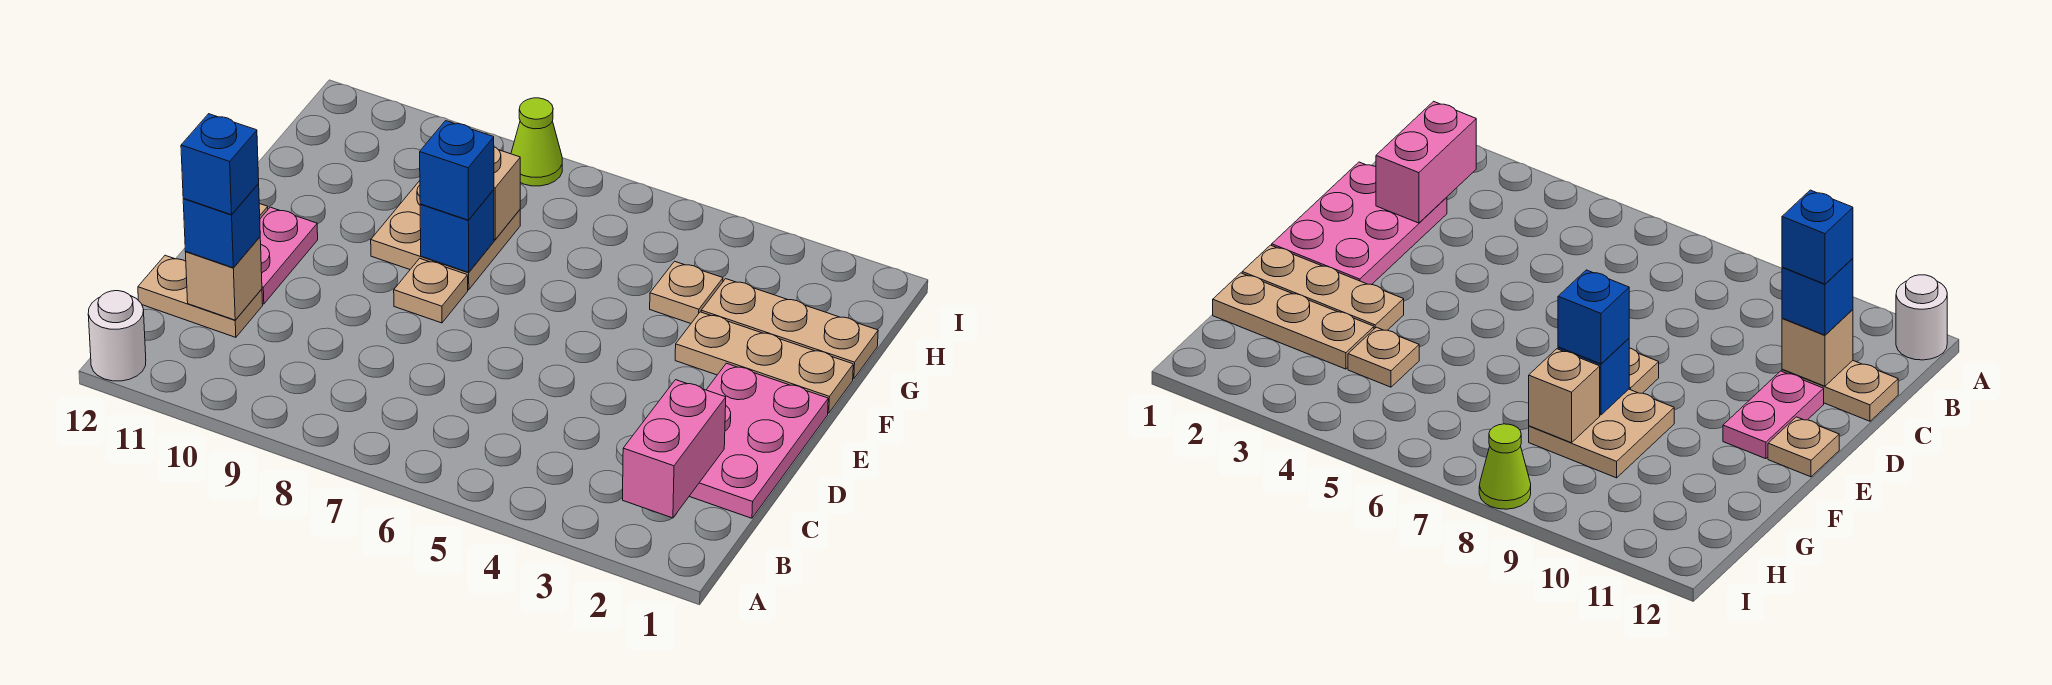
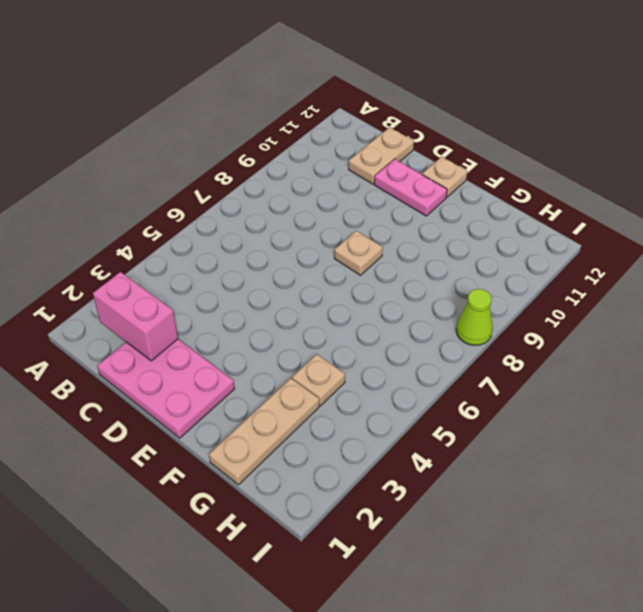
none -> white round brick A12 level 1
none -> tan plate F1:F3 level 1
none -> tan plate F8:G9 level 1

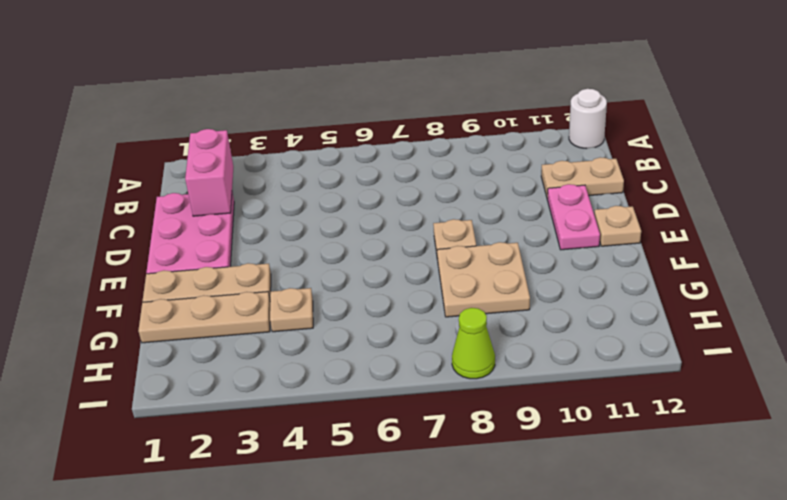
none -> tan brick C11 level 2
none -> blue brick F8 level 2
none -> tan brick G8 level 2

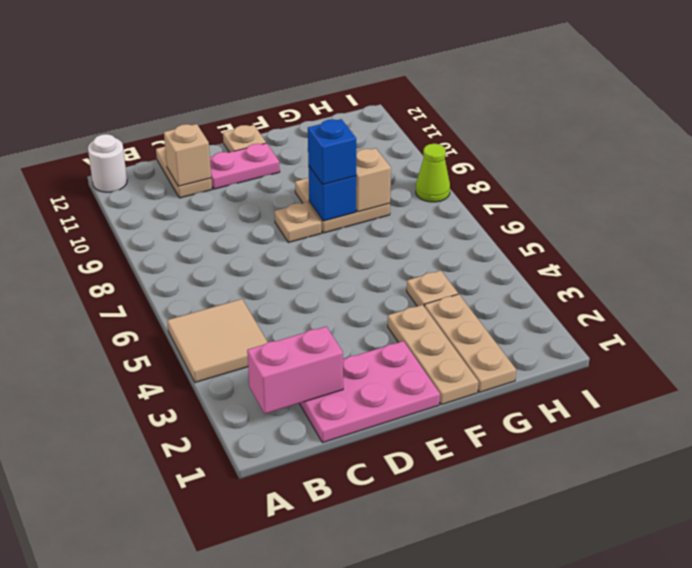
tan tile A4:B5 level 1 -> none
none -> blue brick C11 level 3
none -> blue brick C11 level 4

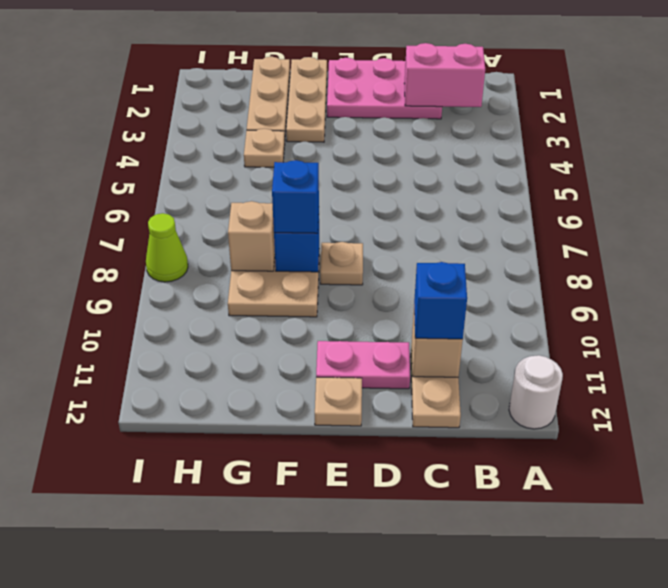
none -> blue brick C11 level 4

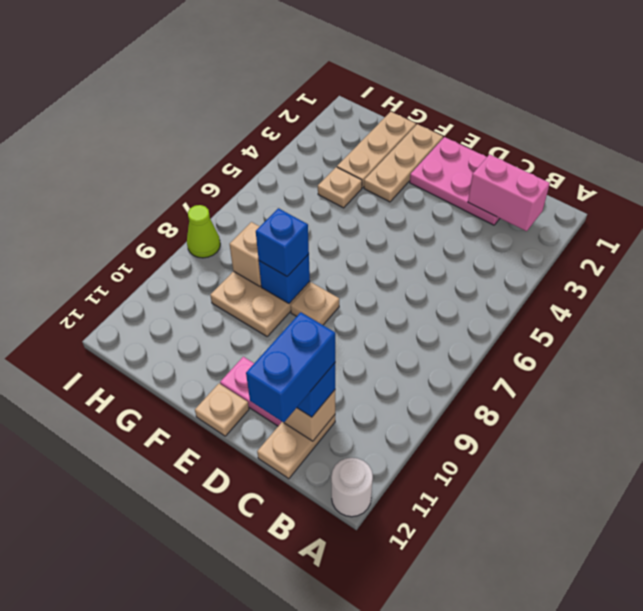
blue brick C11:C12 level 4 -> blue brick C11 level 4

